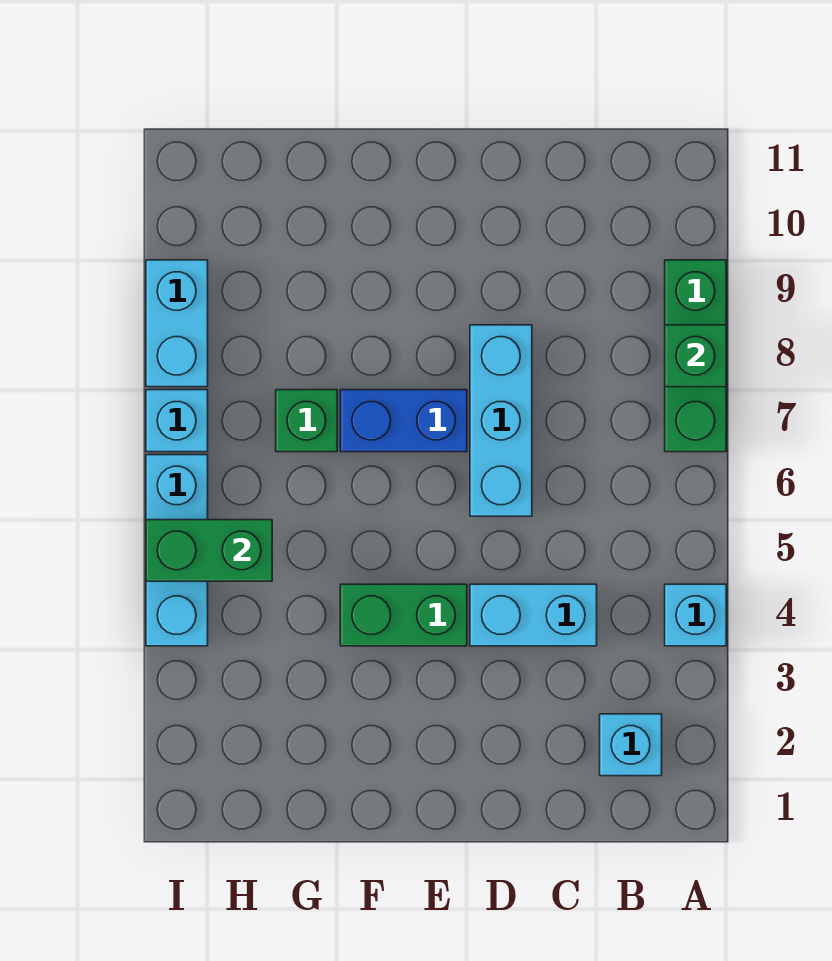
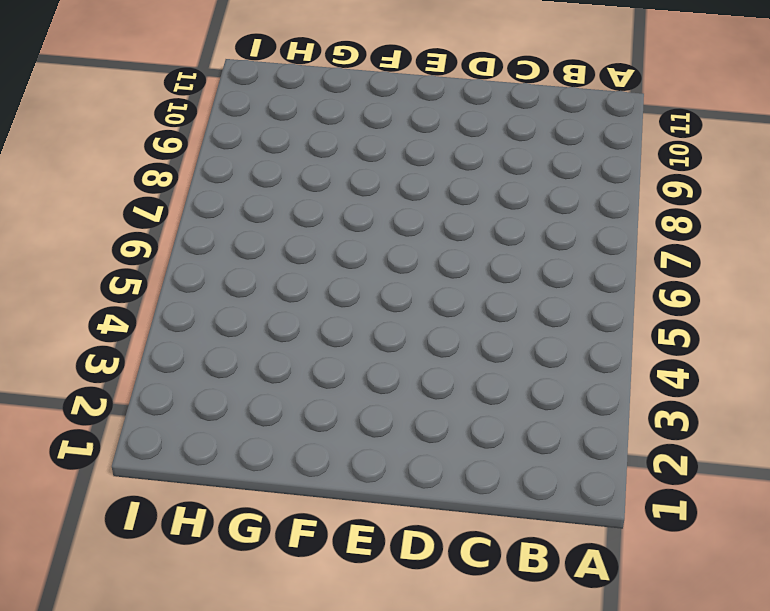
none -> cyan brick A4 level 1
none -> green brick A7:A9 level 1
none -> cyan brick B2 level 1

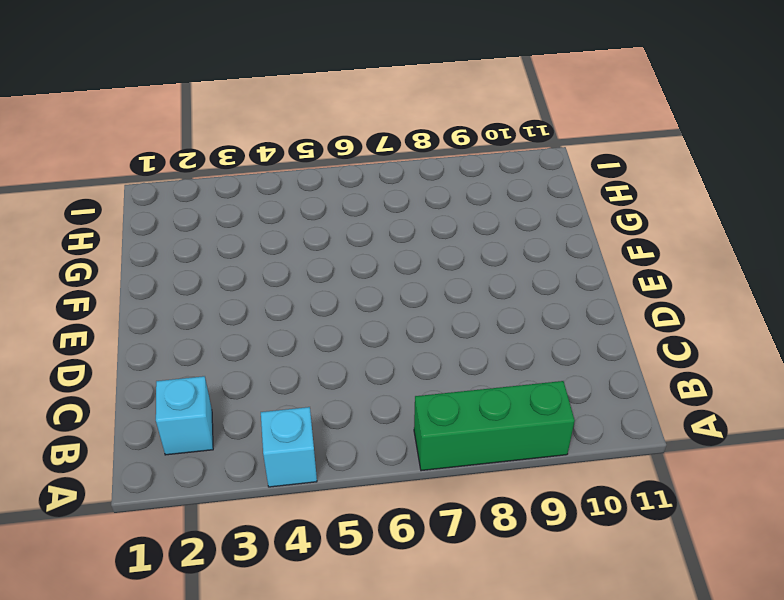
none -> cyan brick C4:D4 level 1
none -> cyan brick D6:D8 level 1
none -> green brick E4:F4 level 1

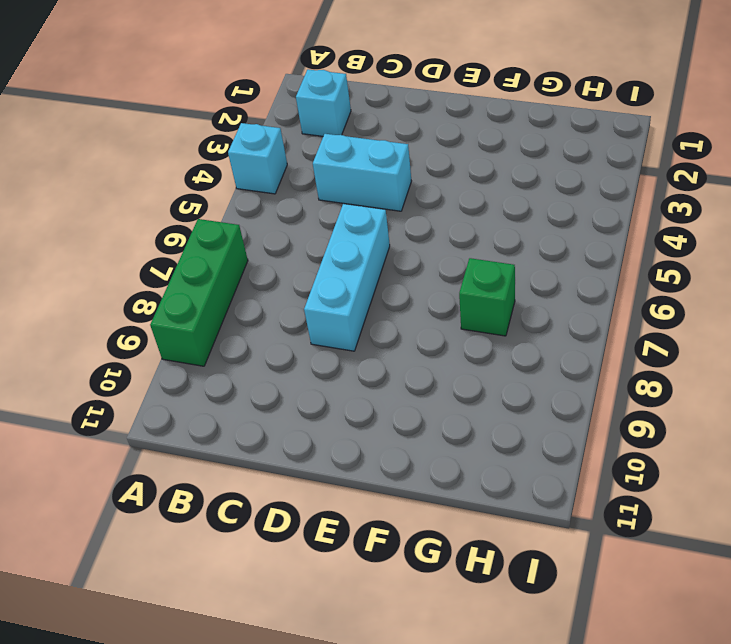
none -> green brick E4:F4 level 1
none -> blue brick E7:F7 level 1
none -> cyan brick I4:I6 level 1

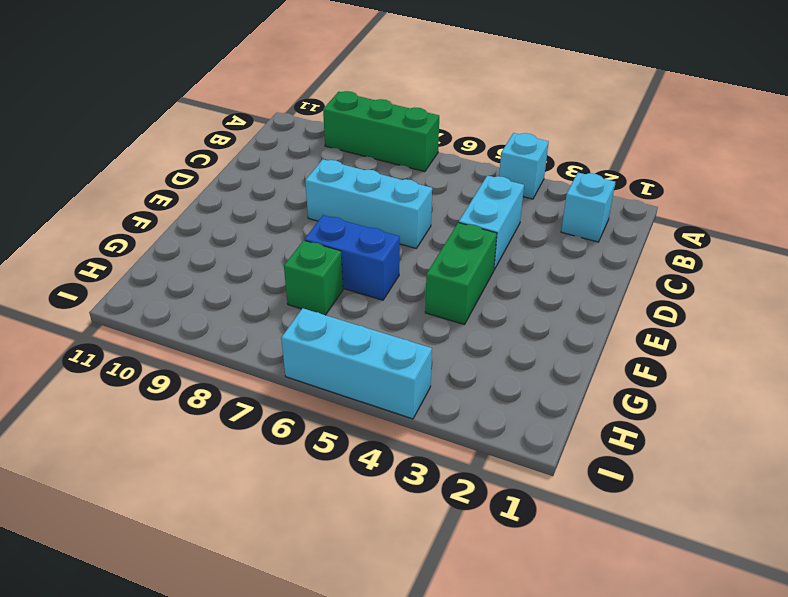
blue brick F6:F7 level 1 -> blue brick E7:F7 level 1
none -> cyan brick I7 level 1
none -> cyan brick I8:I9 level 1
none -> green brick A8 level 2

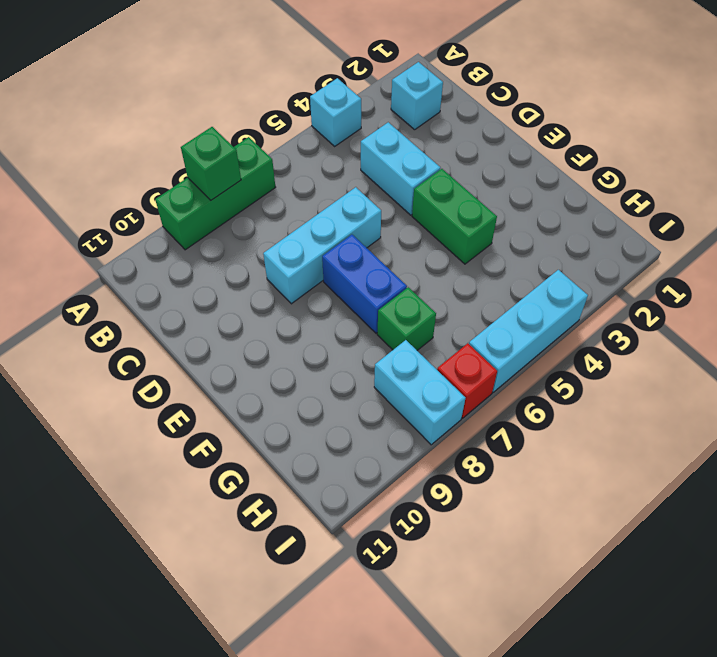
cyan brick H8:I8 level 1 -> cyan brick I8:I9 level 1
red brick I7 level 1 -> cyan brick I7 level 1
none -> green brick H5:I5 level 2

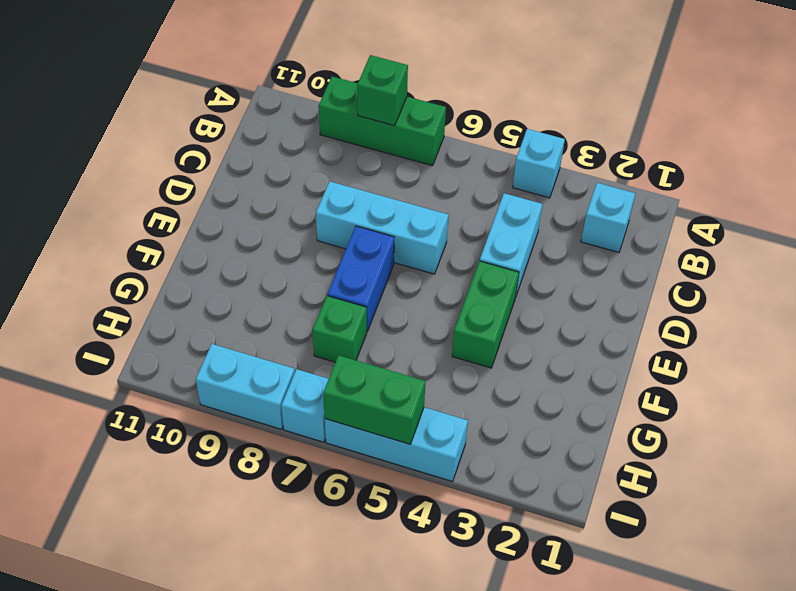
green brick I5:I6 level 2 -> green brick H5:I5 level 2

